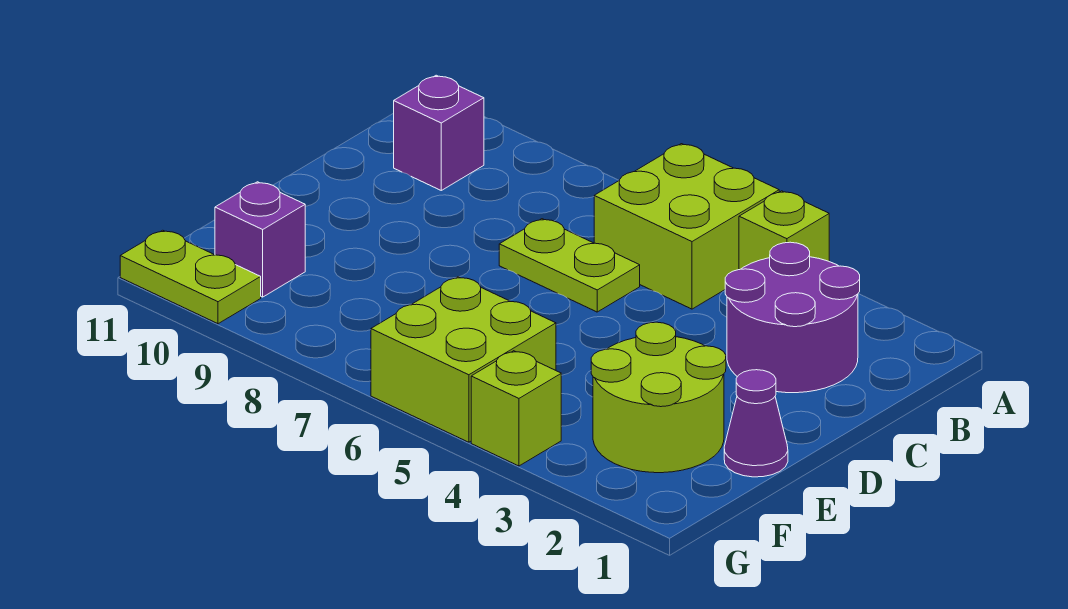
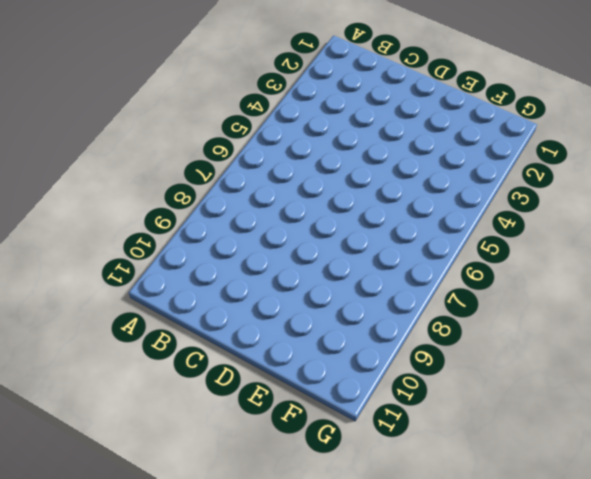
none -> lime brick A4 level 1
none -> lime brick A5:B6 level 1

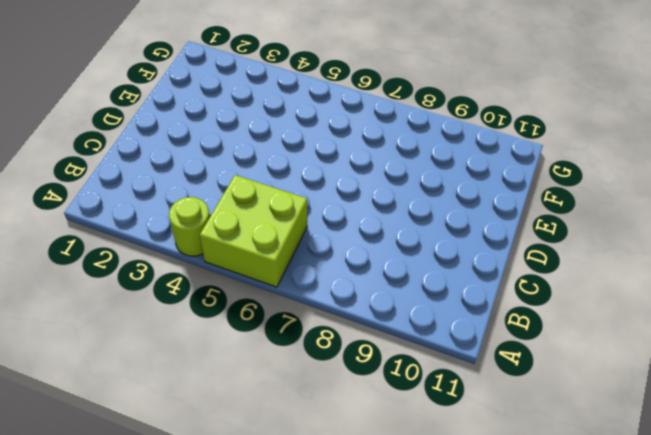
lime round brick A4 level 1 -> lime brick A4 level 1
none -> purple round brick B2:C3 level 1
none -> purple brick B10 level 1

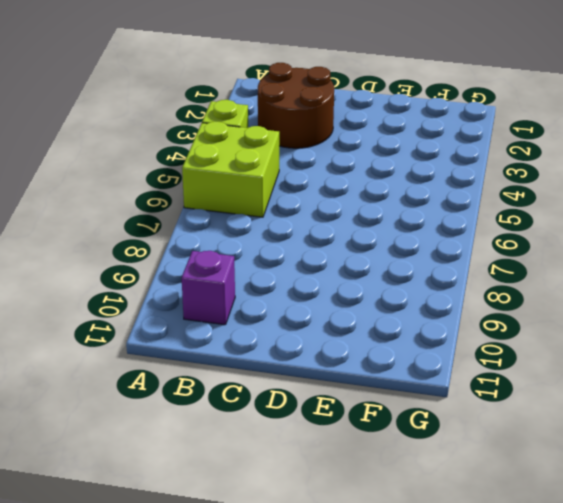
brown round brick B2:C3 level 1 -> purple round brick B2:C3 level 1
none -> lime plate C6:C7 level 1
none -> purple cone E1 level 1

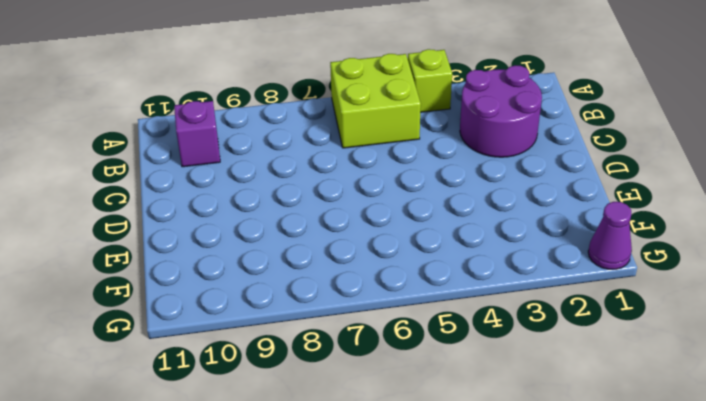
purple cone G1 level 1 -> purple cone E1 level 1
none -> lime plate C6:C7 level 1
none -> lime round brick E2:F3 level 1

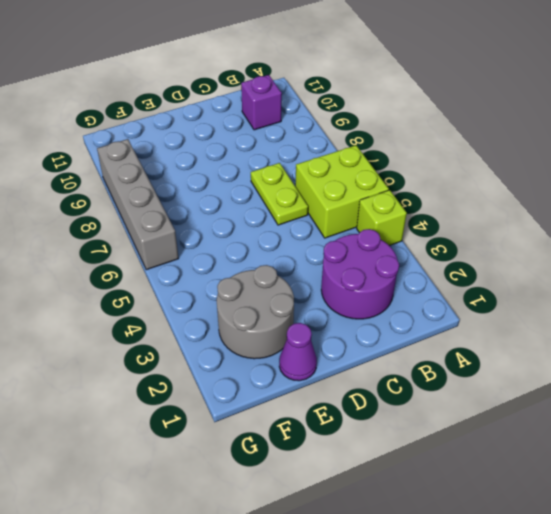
grey round brick E2:F3 level 1 -> lime round brick E2:F3 level 1
grey brick G6:G9 level 1 -> lime brick F5:G6 level 1
none -> purple brick F10 level 1
none -> lime brick G4 level 1

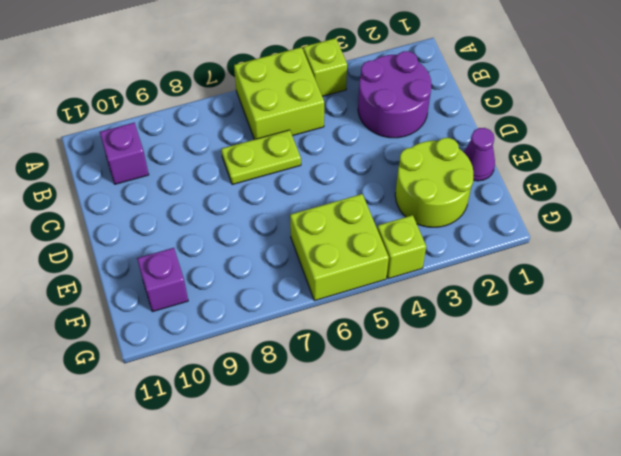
none -> lime plate G10:G11 level 1

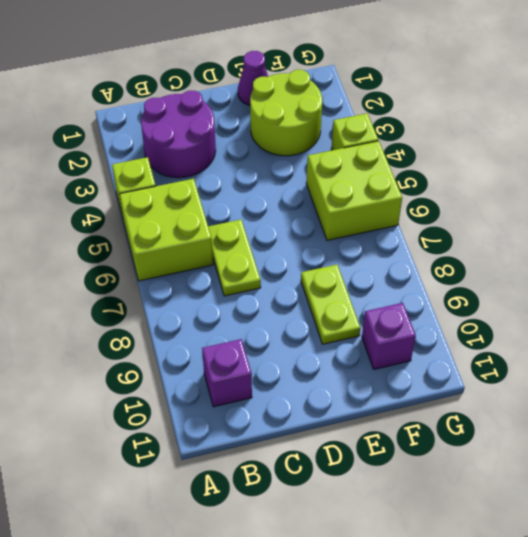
lime plate E8:E9 level 1 -> lime plate G10:G11 level 1

